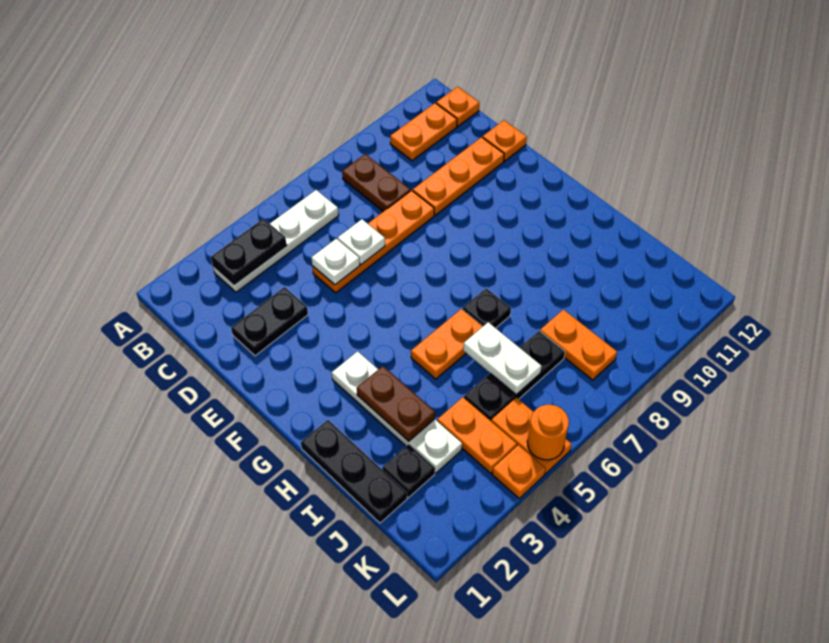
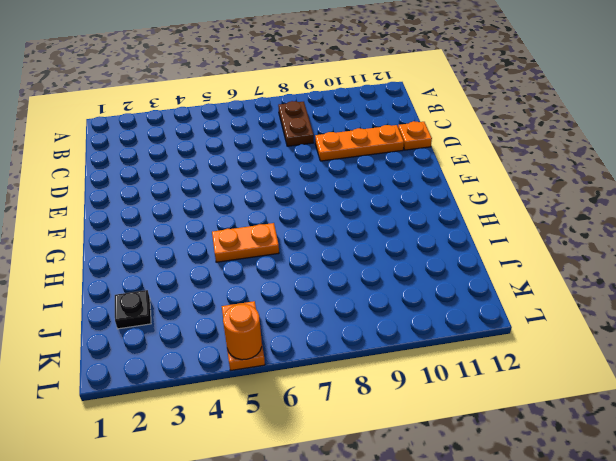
none -> white plate B3:B6 level 1
none -> orange plate B10:B11 level 1
none -> orange plate B12 level 1

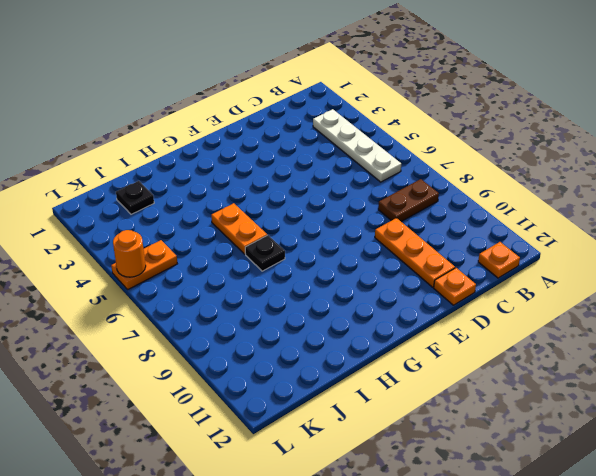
none -> orange plate B10:B11 level 1
none -> black plate D2:D3 level 1
none -> orange plate D5:D8 level 1

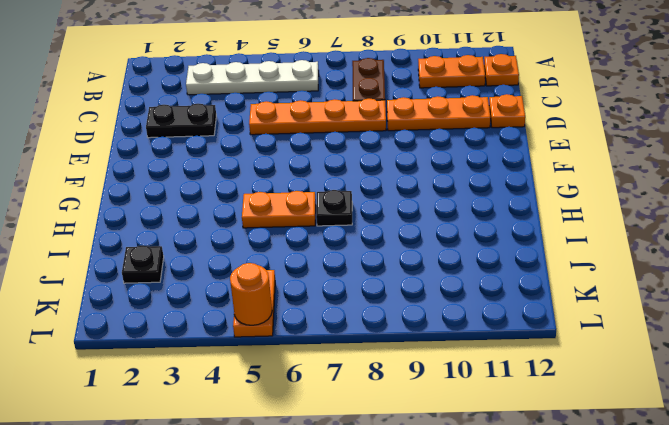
none -> white plate G3:J3 level 1
none -> black plate H1:J1 level 1
none -> orange plate J4:K4 level 1

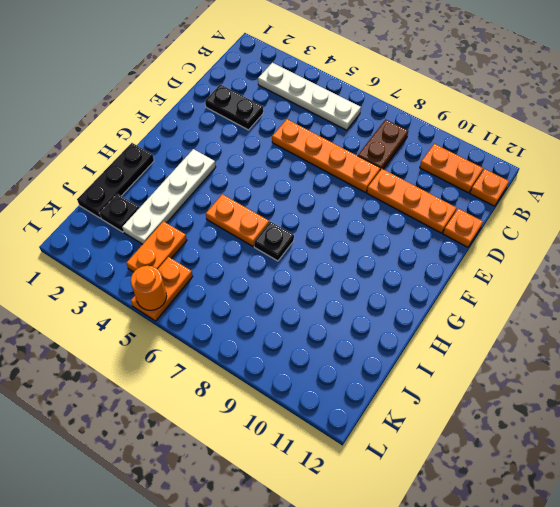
none -> black plate J5:J7 level 1
none -> orange plate J8:K8 level 1
none -> orange plate L4 level 1

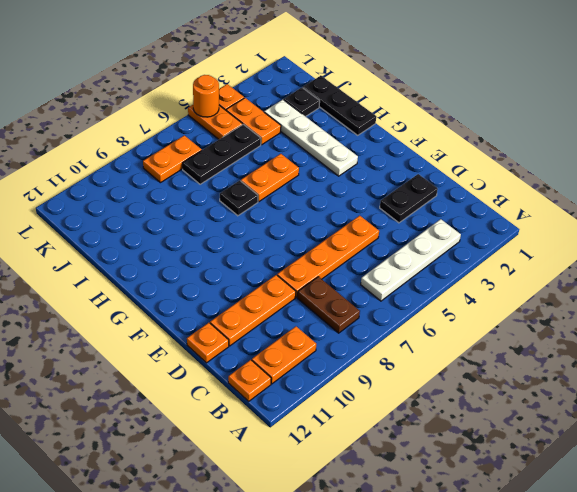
orange plate K7:K8 level 1 -> orange plate J8:K8 level 1
none -> black plate B3:B4 level 2
none -> white plate D5 level 2
none -> white plate D6 level 2

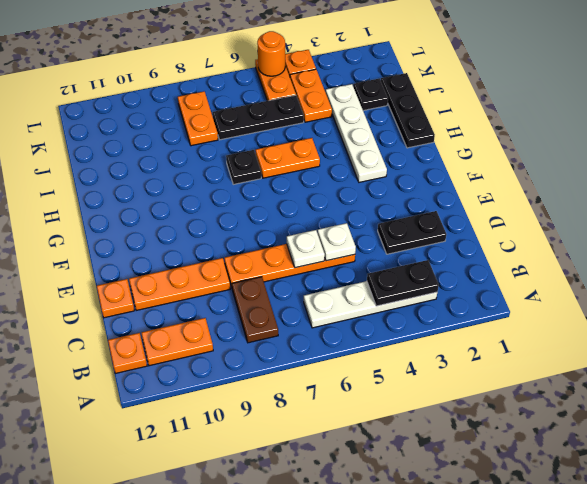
none -> brown plate H3:I3 level 2
none -> white plate I6:J6 level 2

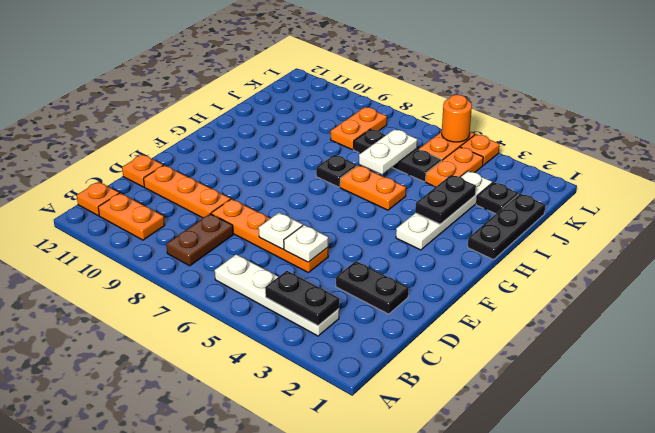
black plate H3:I3 level 2 -> brown plate H3:I3 level 2

